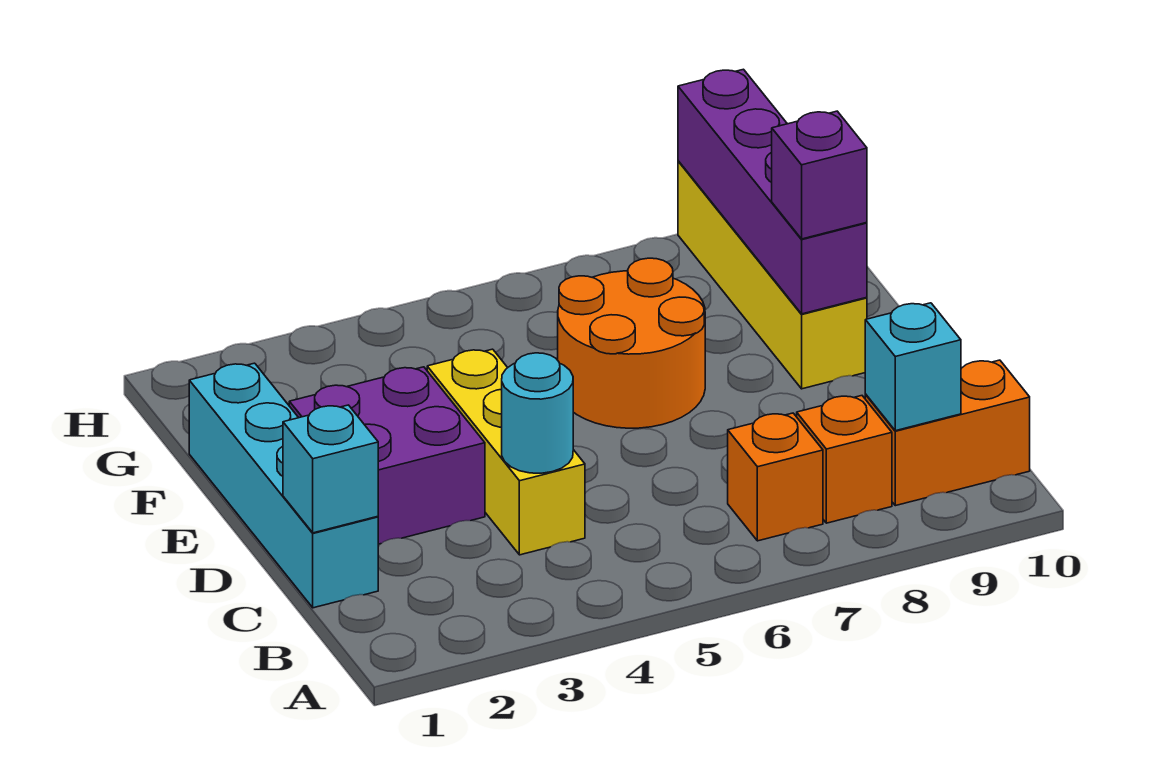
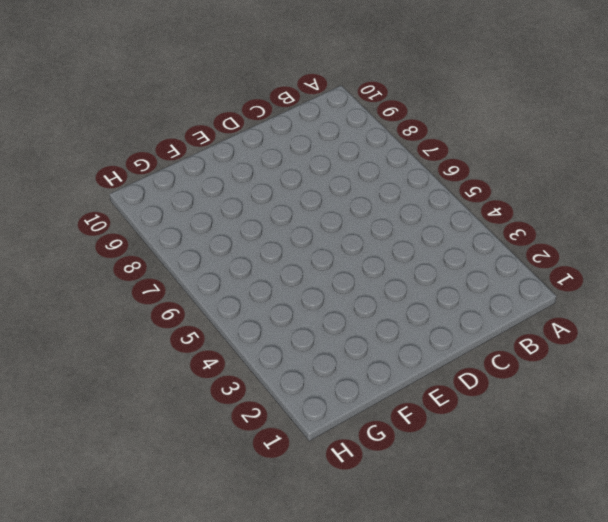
none -> orange brick B7 level 1
none -> orange brick B8 level 1
none -> orange brick B9:B10 level 1

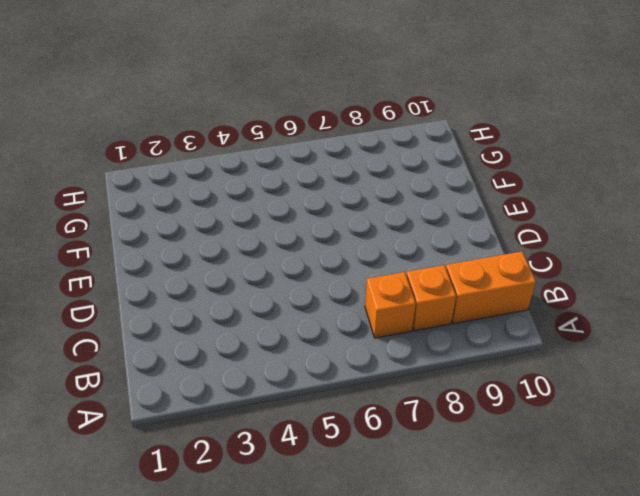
none -> cyan brick C1:F1 level 1
none -> yellow brick C4:E4 level 1
none -> purple brick D2:E3 level 1

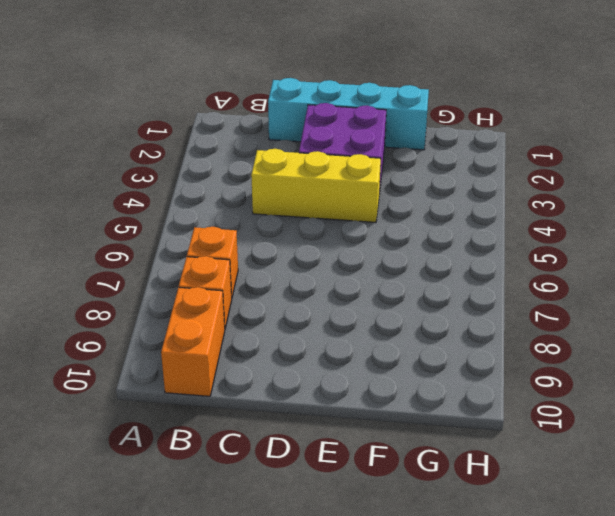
none -> orange round brick E6:F7 level 1
none -> yellow brick E9:H9 level 1
none -> cyan brick B9 level 2

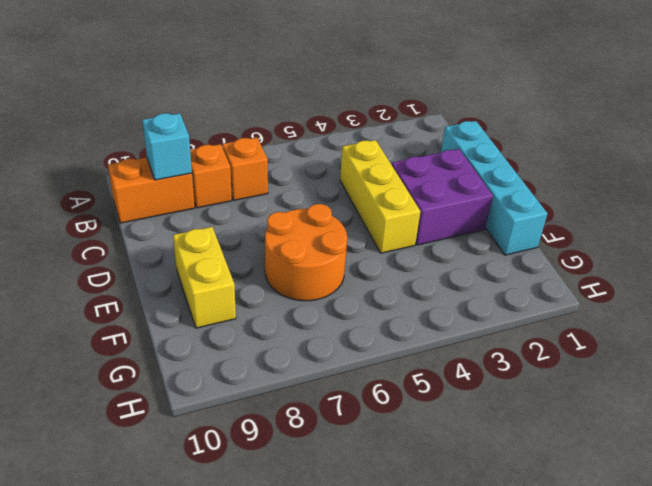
yellow brick E9:F9 level 1 -> yellow brick E9:H9 level 1
none -> cyan brick C1 level 2
none -> cyan round brick C4 level 2
none -> purple brick E9:H9 level 2

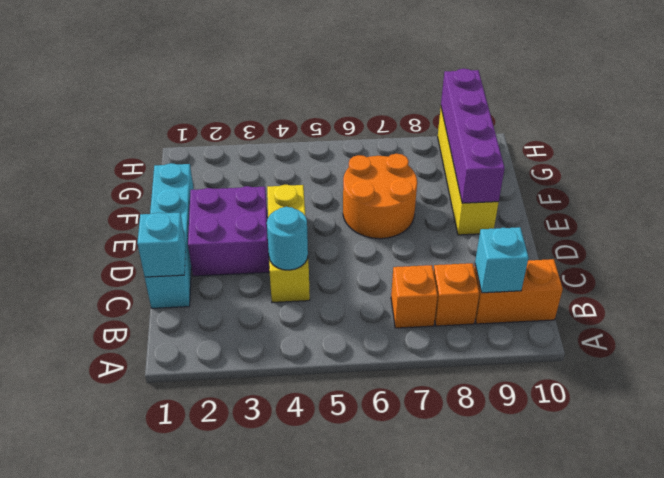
none -> purple brick E9 level 3

